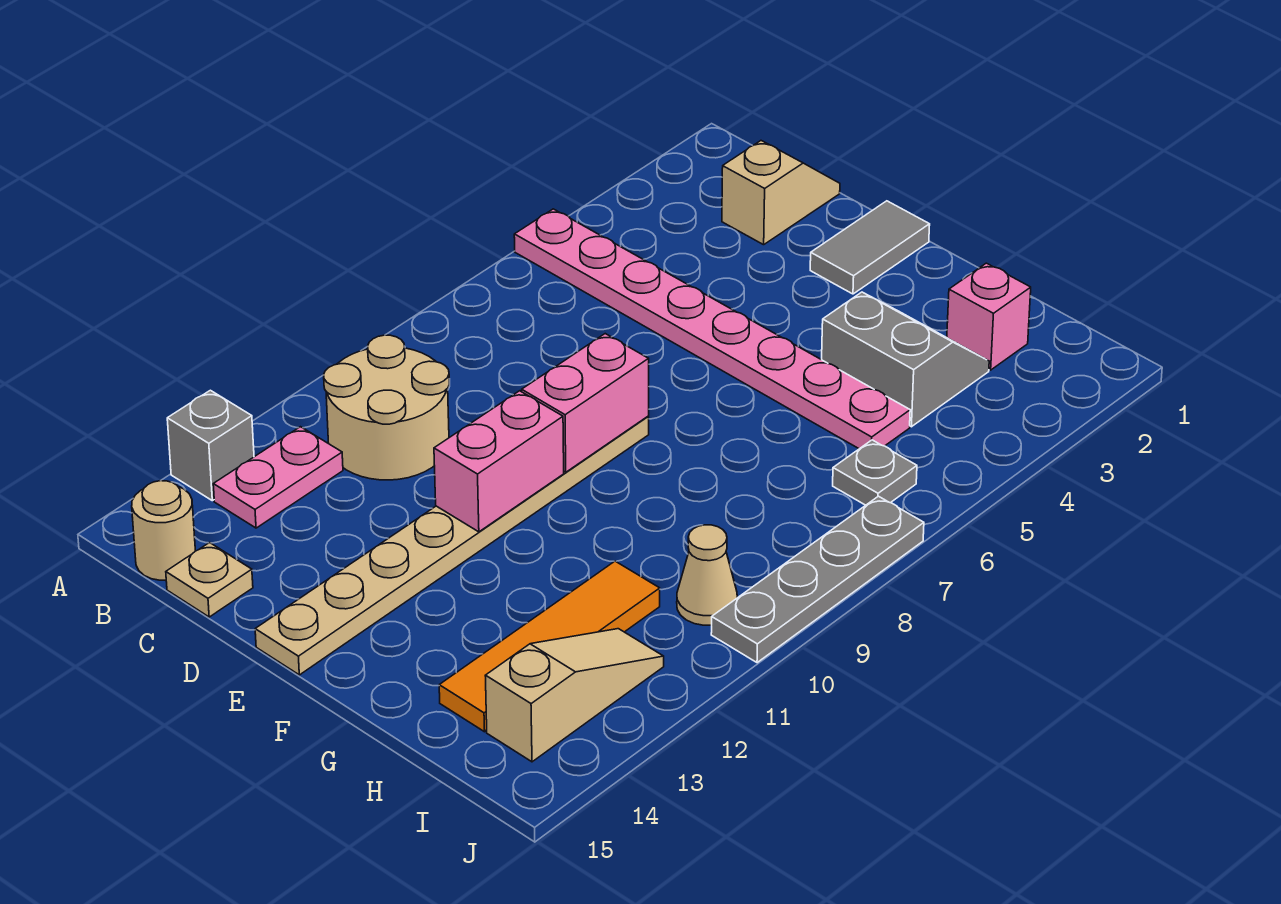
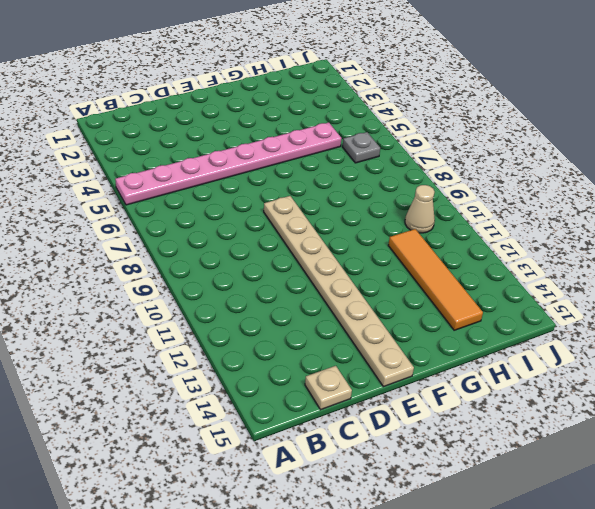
none -> grey brick A13 level 1
none -> tan round brick B10:C11 level 1
none -> pink plate B12:B13 level 1

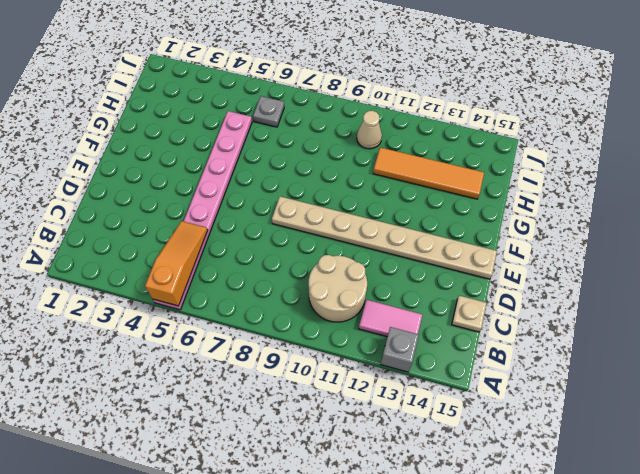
orange slope A5:C5 level 2 top A -> none
pink tile B12:B13 level 1 -> pink plate B12:B13 level 1
none -> tan round brick B15 level 1
none -> tan slope C1:C2 level 1 top 2
none -> grey tile E1:E2 level 1

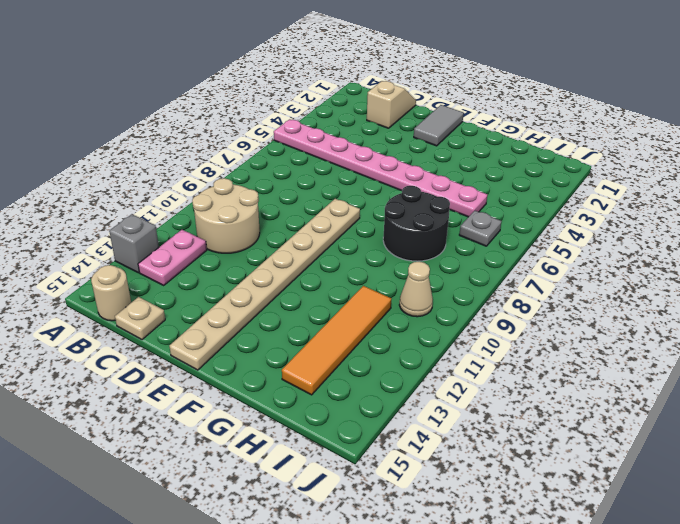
black round brick G7:H8 level 1 -> none
none -> grey slope G3:H4 level 1 top 4
none -> pink brick H2 level 1
none -> tan slope I12:I14 level 1 top 14

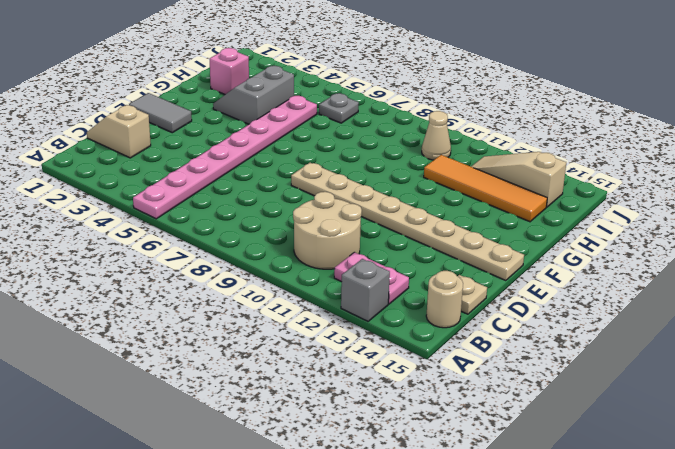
none -> grey plate J7:J10 level 1
none -> pink brick E8:E9 level 2
none -> pink brick E10:E11 level 2

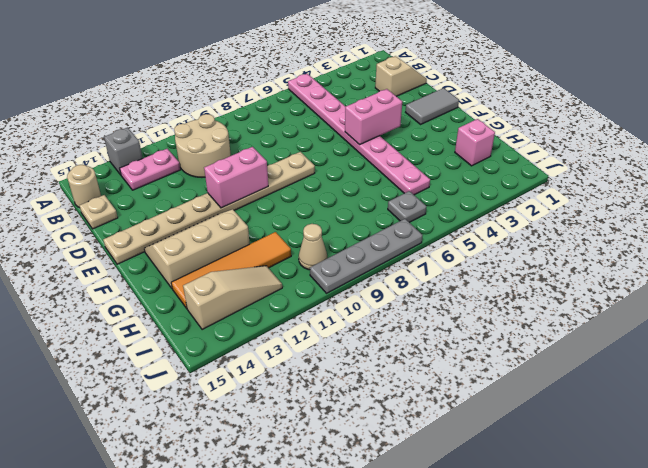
pink brick E4:E5 level 2 -> pink brick E8:E9 level 2
tan slope F12:G14 level 1 top G -> none
none -> grey slope G3:H4 level 1 top 4

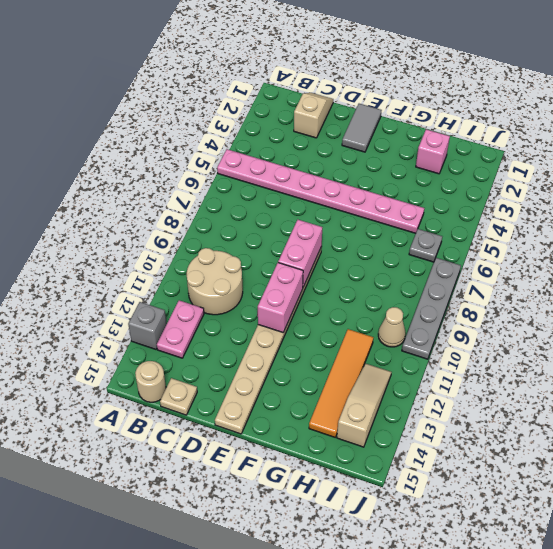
none -> grey slope G3:H4 level 1 top 4

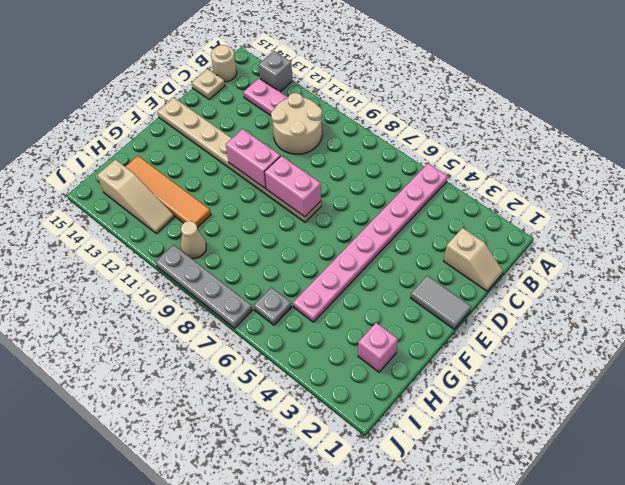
none -> grey slope G3:H4 level 1 top 4

